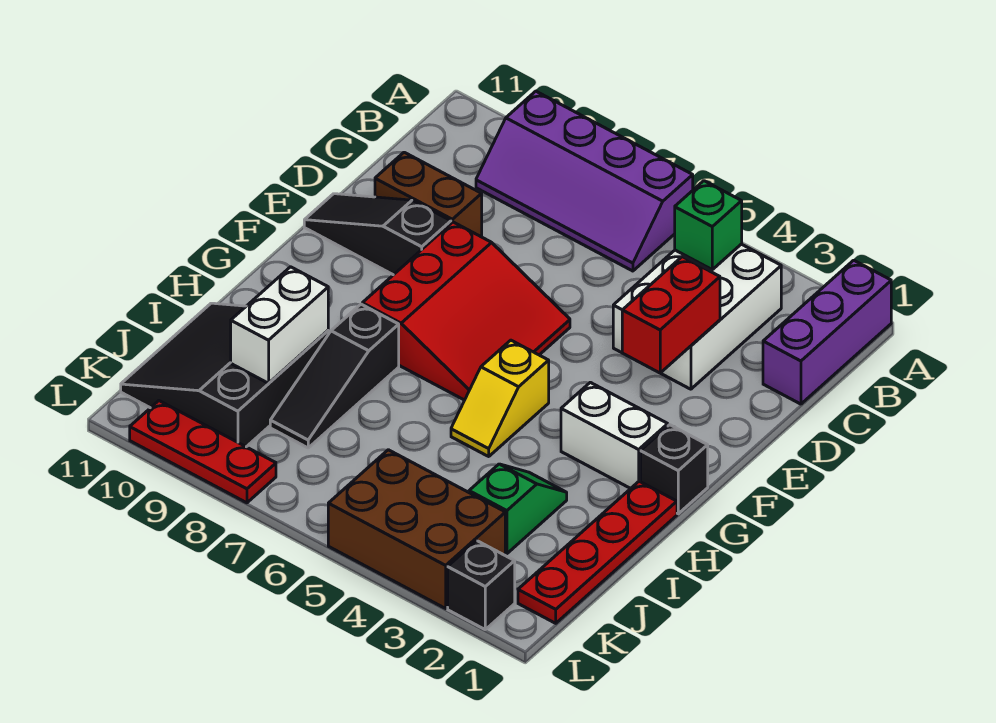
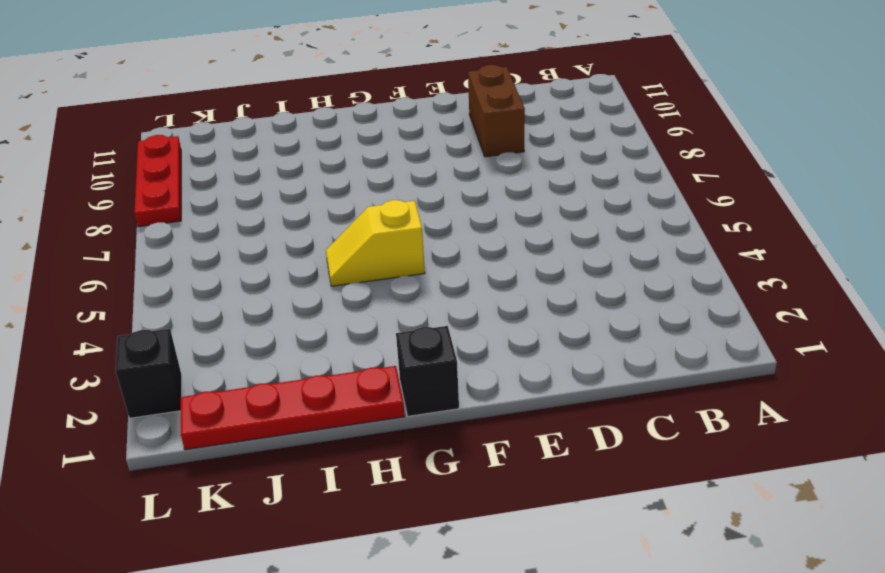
none -> purple brick A1:C1 level 1
none -> purple slope A6:B9 level 1 top A
none -> white brick B3:D4 level 1

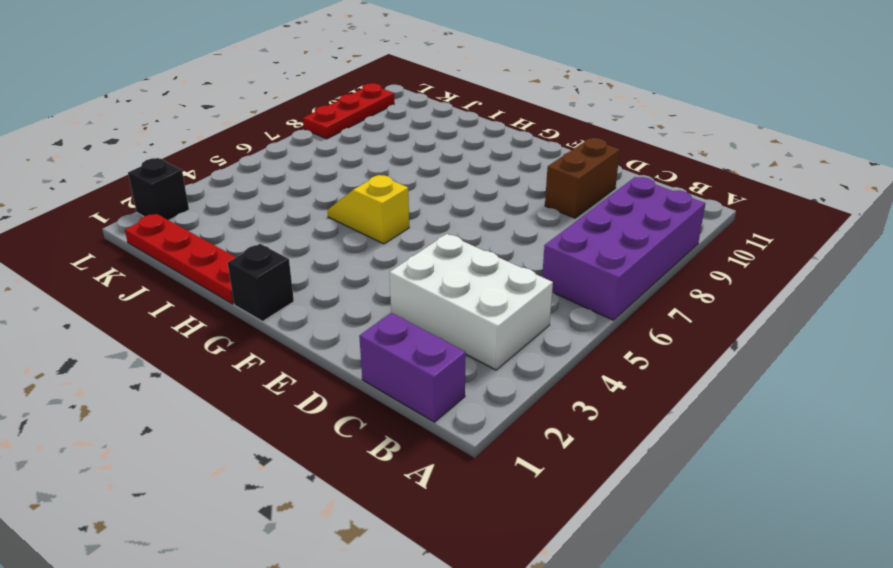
purple brick A6:B9 level 1 -> purple slope A6:B9 level 1 top A
purple brick B1:C1 level 1 -> purple brick A1:C1 level 1
none -> red slope E6:G8 level 1 top 8
none -> black slope E9:E11 level 1 top 9
none -> white brick G2:G3 level 1

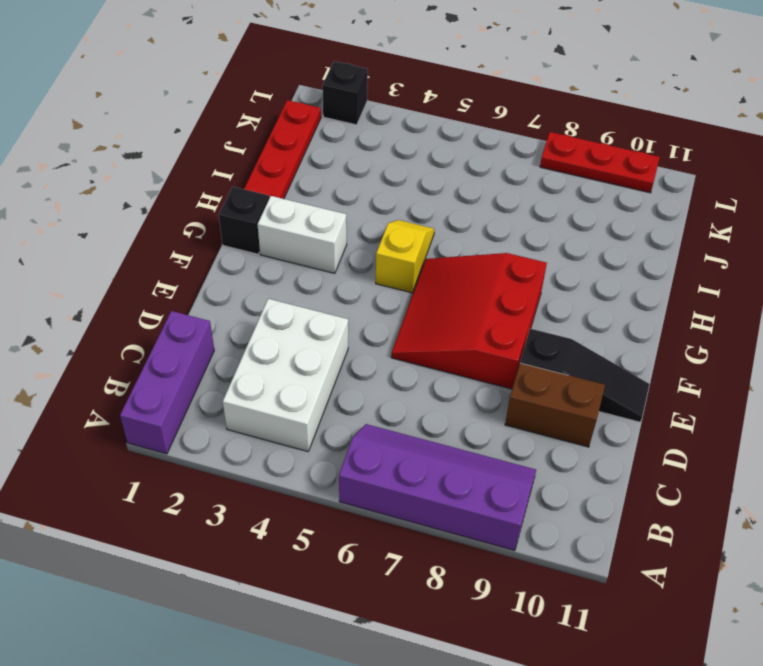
none -> black slope H8:J8 level 1 top H
none -> green slope I3:J3 level 1 top J
none -> black slope I9:K11 level 1 top 9

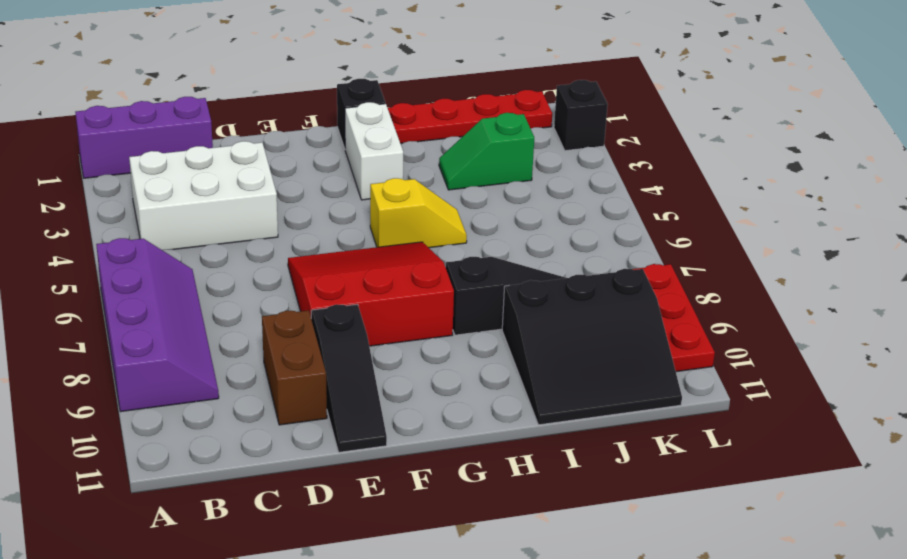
none -> brown brick K3:L5 level 1
none -> green brick B4 level 2
none -> red brick D3:E3 level 2

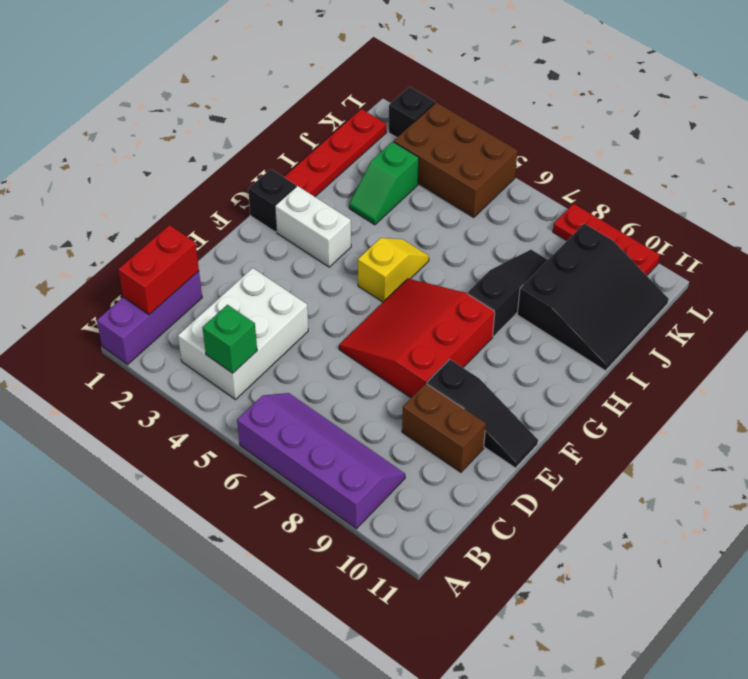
red brick B1:C1 level 2 -> red brick D3:E3 level 2
none -> white brick I9:J9 level 2

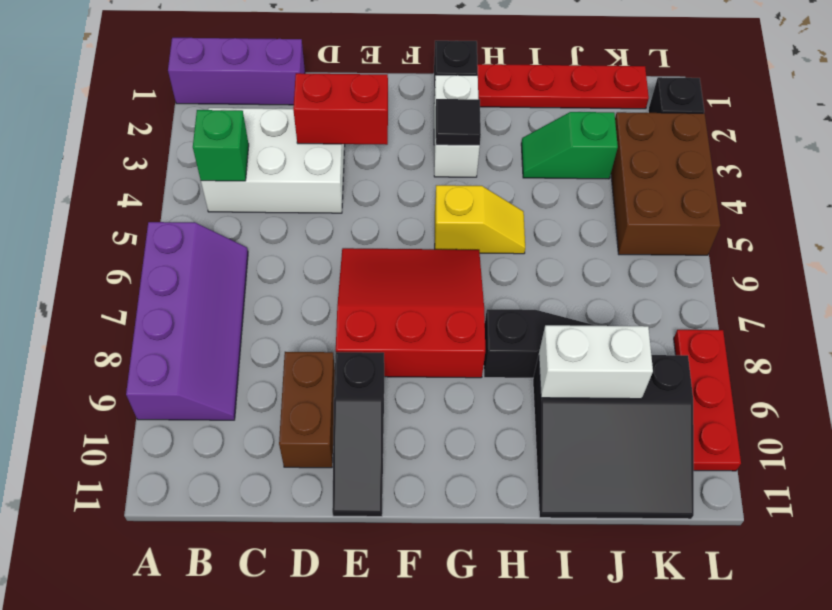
black tile G3 level 2 -> none

